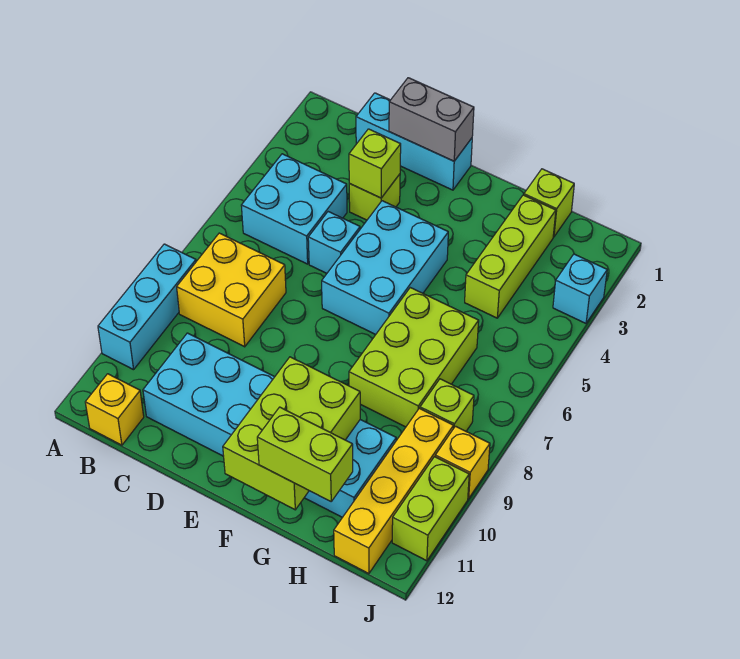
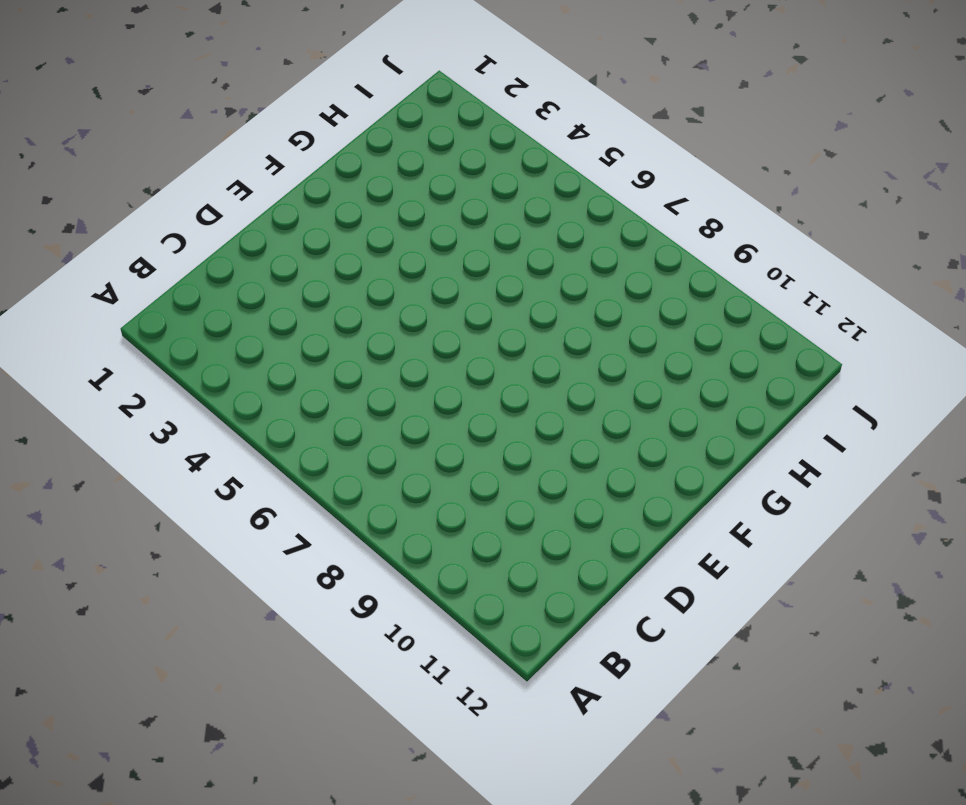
none -> cyan brick A8:A10 level 1
none -> cyan brick B4:C5 level 1
none -> yellow brick B7:C8 level 1

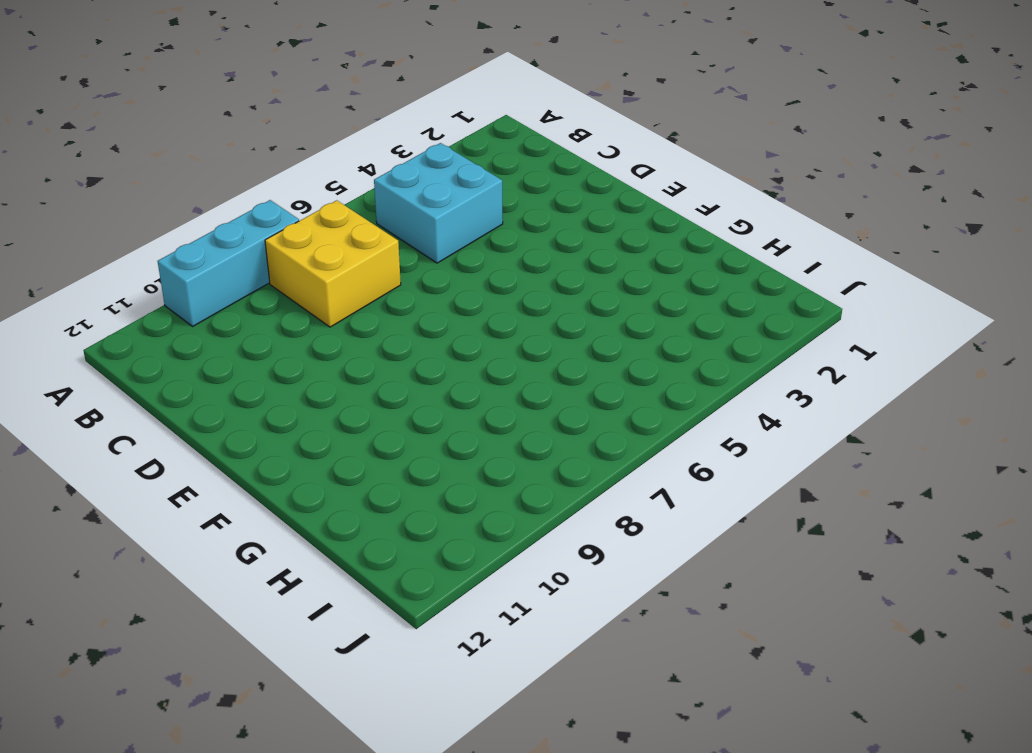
none -> yellow brick B12 level 1
none -> cyan brick C1:E1 level 1
none -> cyan brick C10:H11 level 1

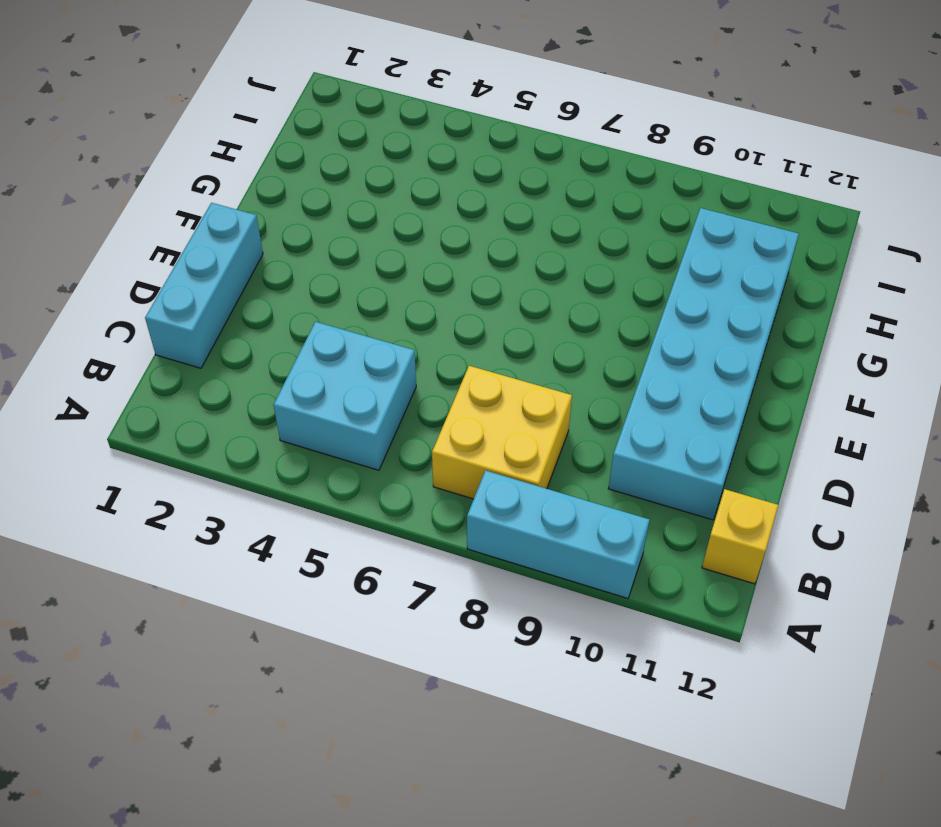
none -> lime brick D3 level 1
none -> cyan brick D5 level 1
none -> cyan brick E4:F6 level 1

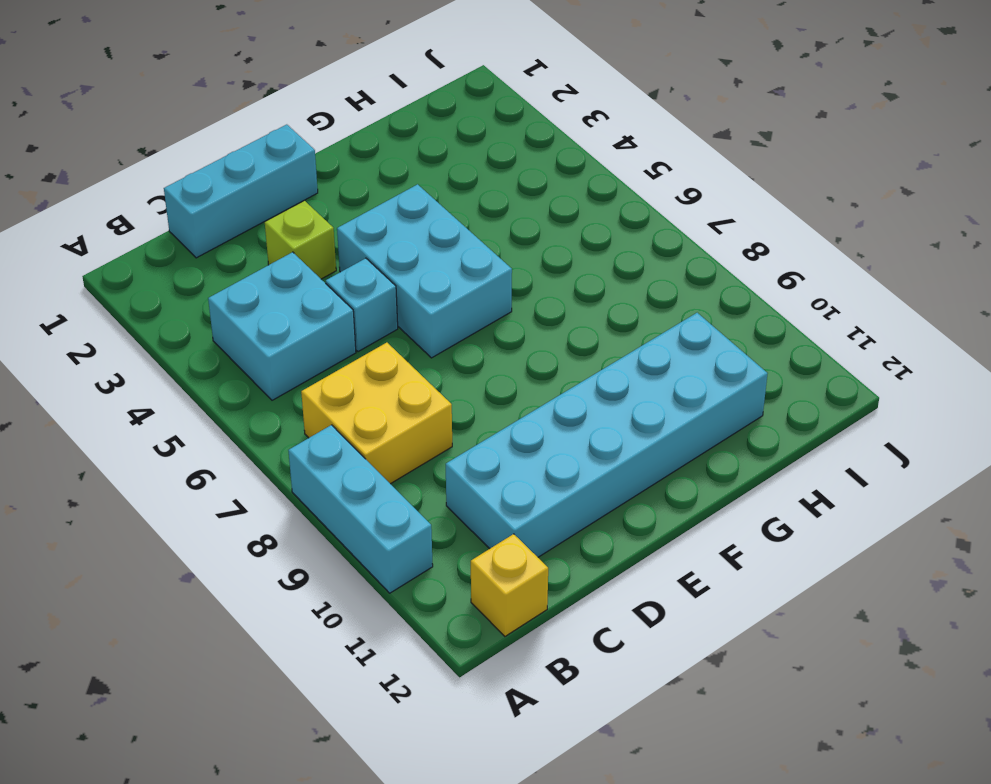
none -> lime brick G6:H8 level 1
none -> lime brick H1 level 1
none -> lime brick H2:H4 level 1

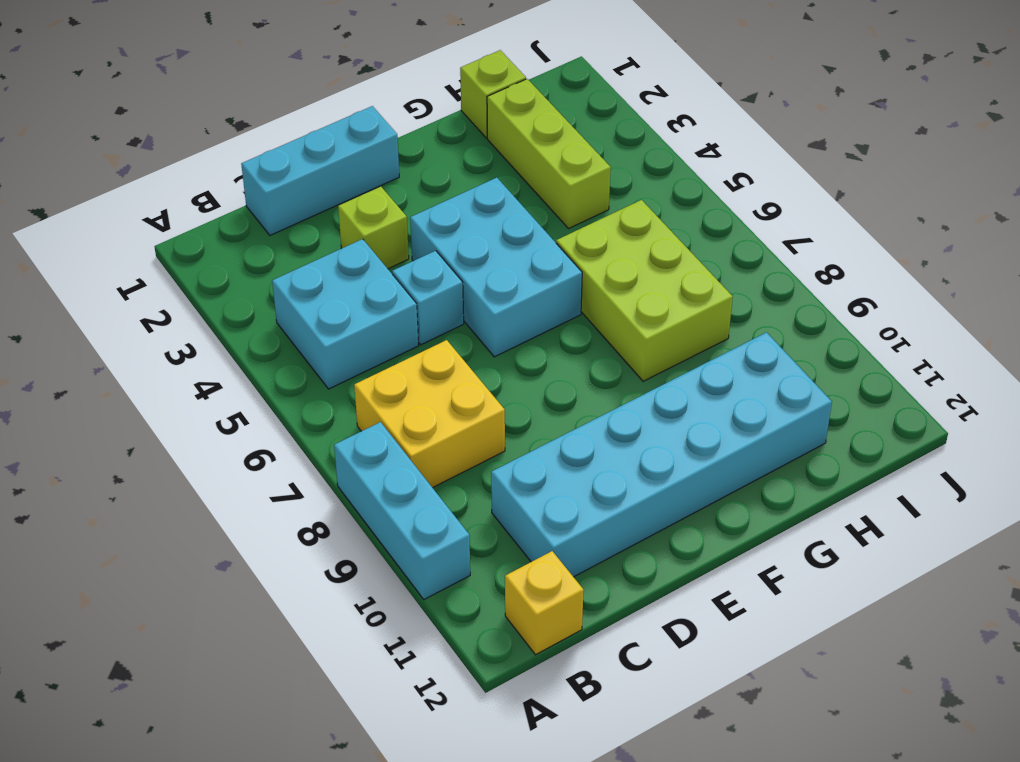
none -> lime brick I8 level 1
none -> yellow brick I9:I12 level 1
none -> cyan brick J3 level 1

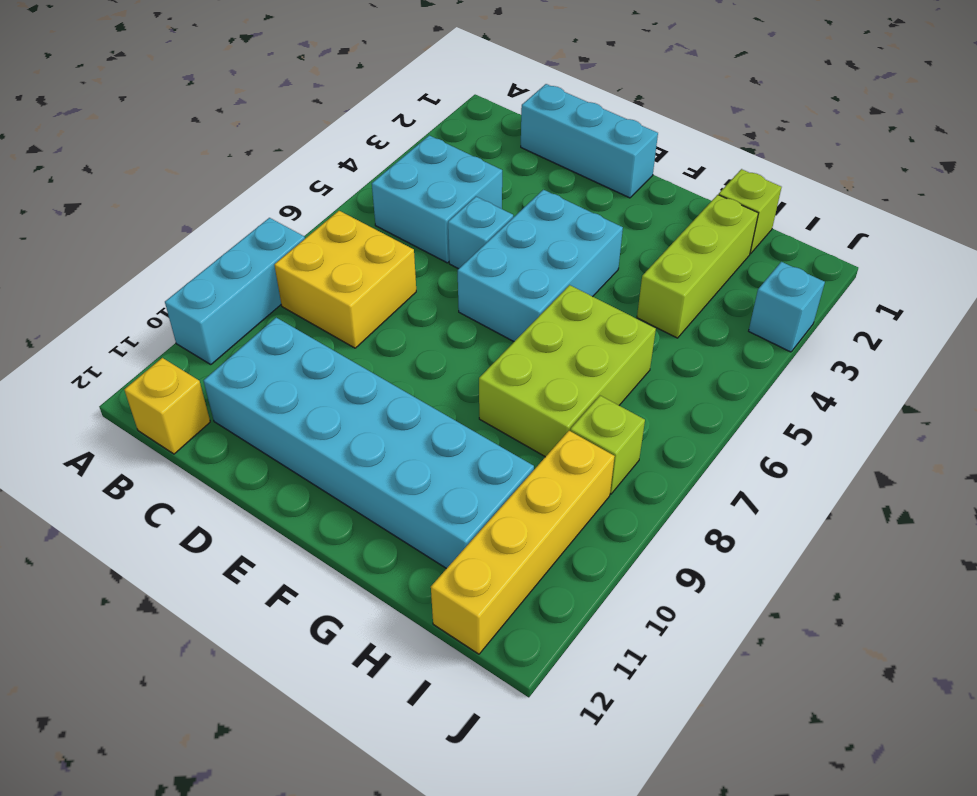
none -> lime brick D3 level 1
none -> yellow brick J9 level 1
none -> lime brick J10:J11 level 1

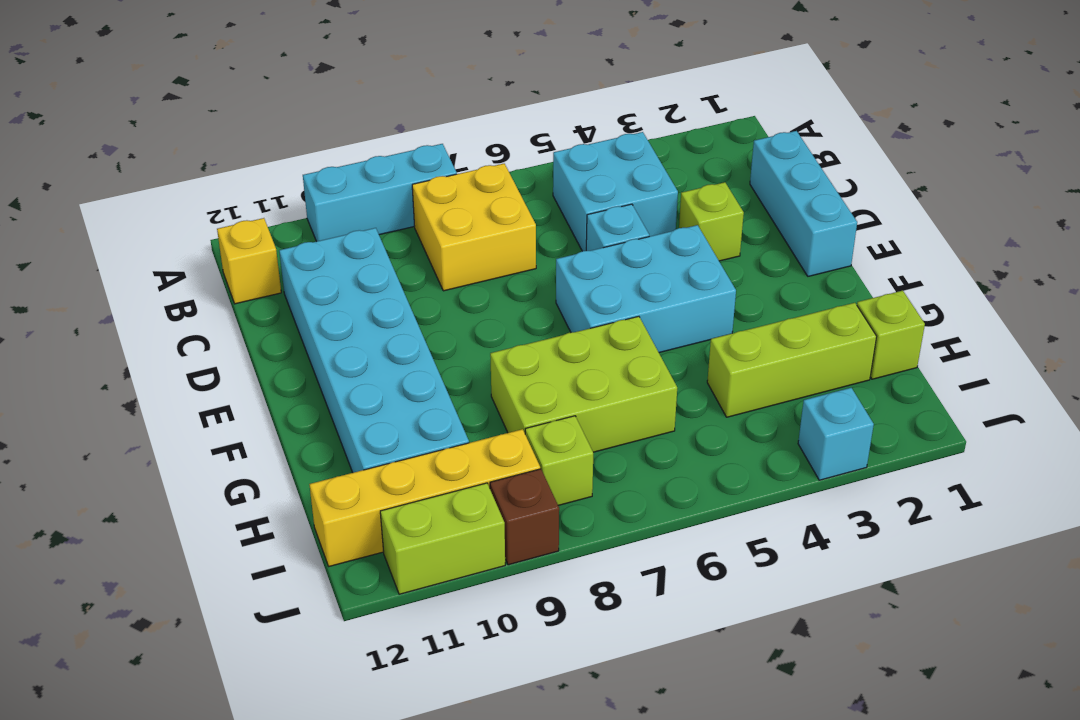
brown brick J9 level 1 -> yellow brick J9 level 1
none -> grey brick D1:E1 level 2
none -> lime brick D3 level 2
none -> lime brick F10:G12 level 2

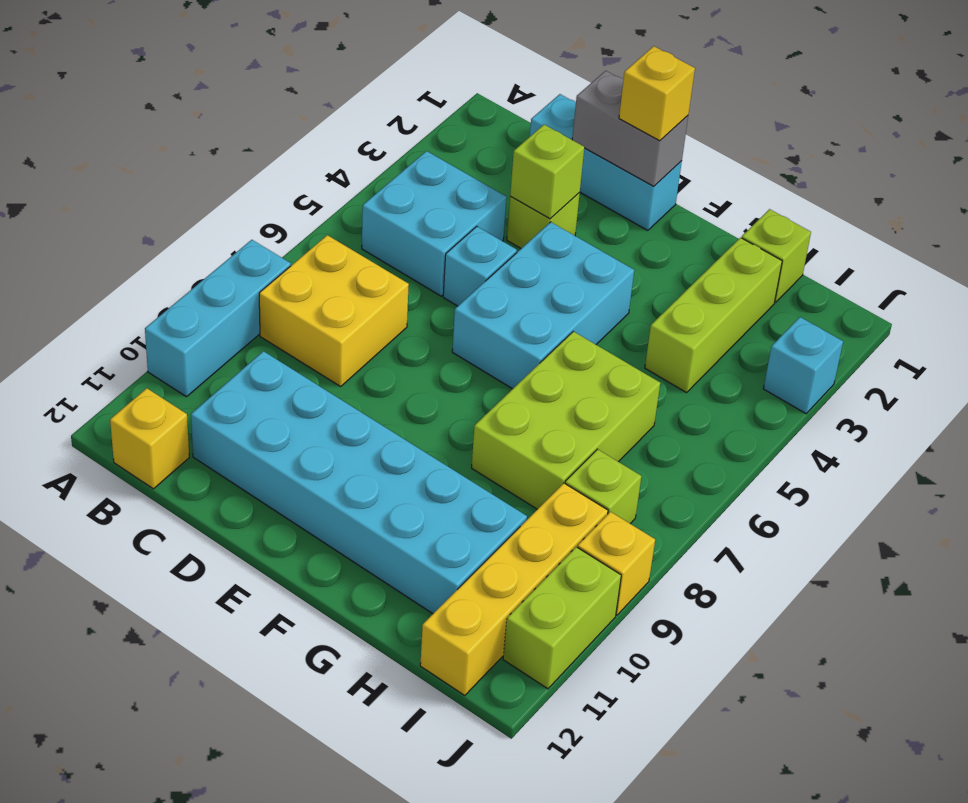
yellow brick E1 level 3 -> none
none -> lime brick F10:G12 level 2
none -> lime brick G12:H12 level 3

